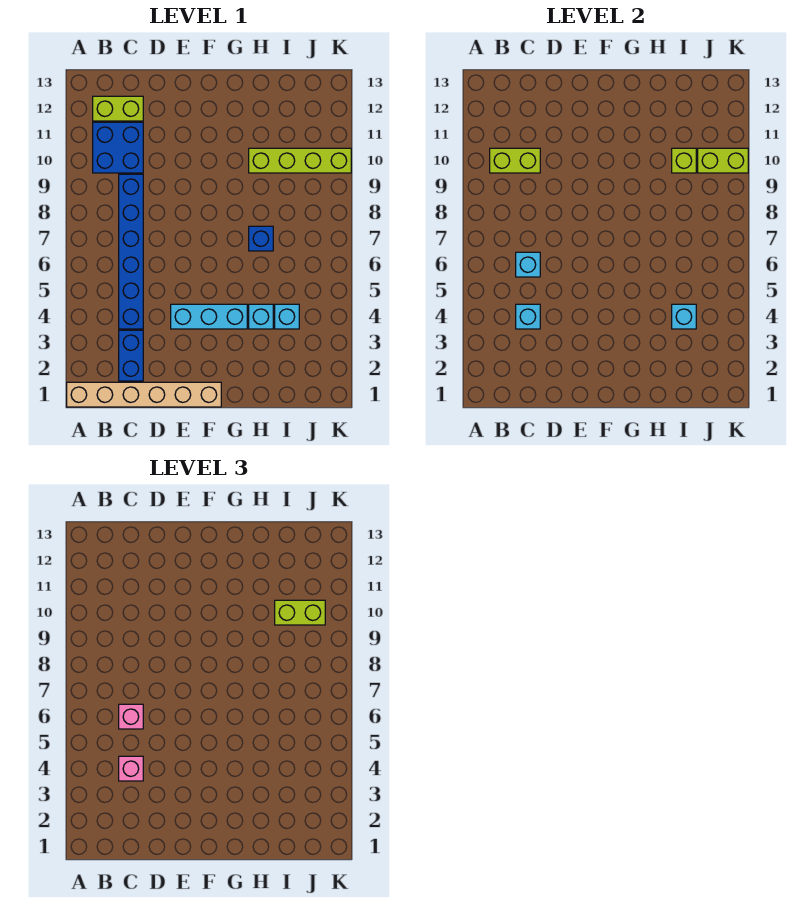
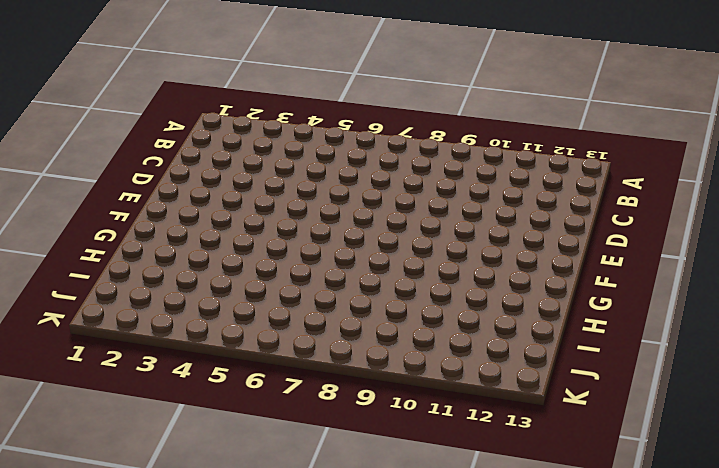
none -> tan brick A1:F1 level 1
none -> blue brick B10:C11 level 1
none -> lime brick B12:C12 level 1

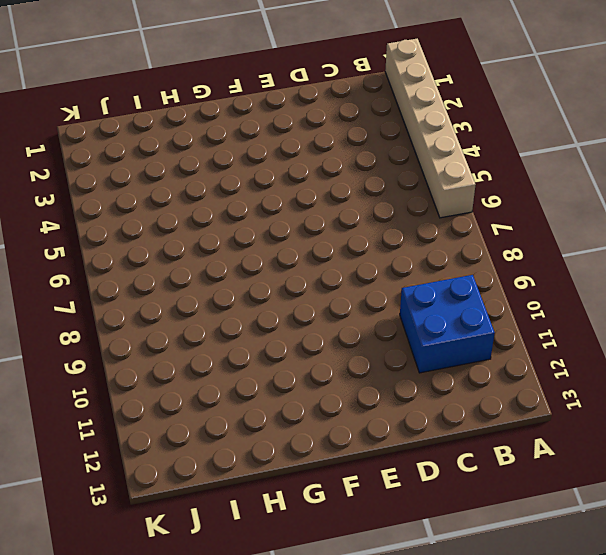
tan brick A1:A6 level 1 -> tan brick A1:F1 level 1
none -> lime brick B12:C12 level 1
none -> blue brick C2:C3 level 1
none -> blue brick C4:C9 level 1

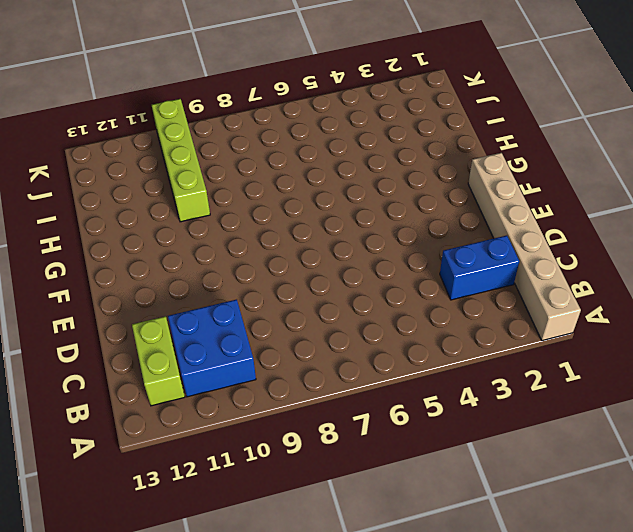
none -> blue brick C4:C9 level 1
none -> cyan brick E4:G4 level 1
none -> cyan brick H4 level 1

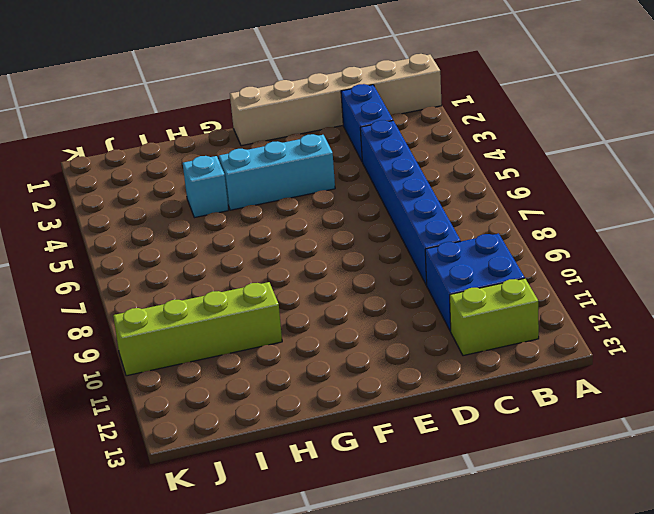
none -> blue brick H7 level 1
none -> cyan brick I4 level 1
none -> lime brick B10:C10 level 2

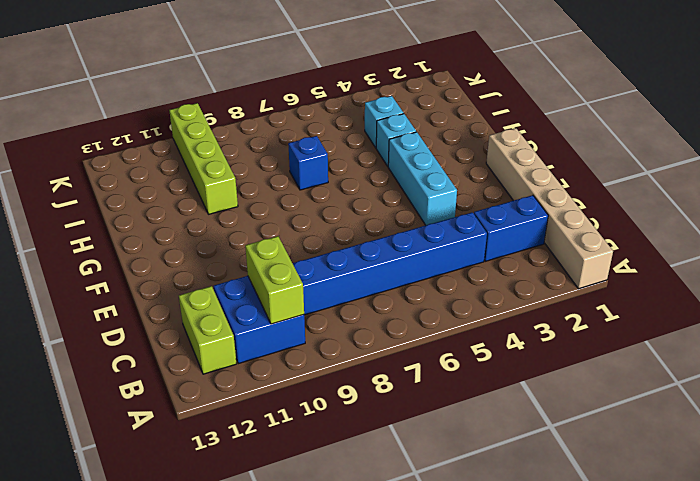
none -> cyan brick C4 level 2
none -> cyan brick C6 level 2
none -> cyan brick I4 level 2

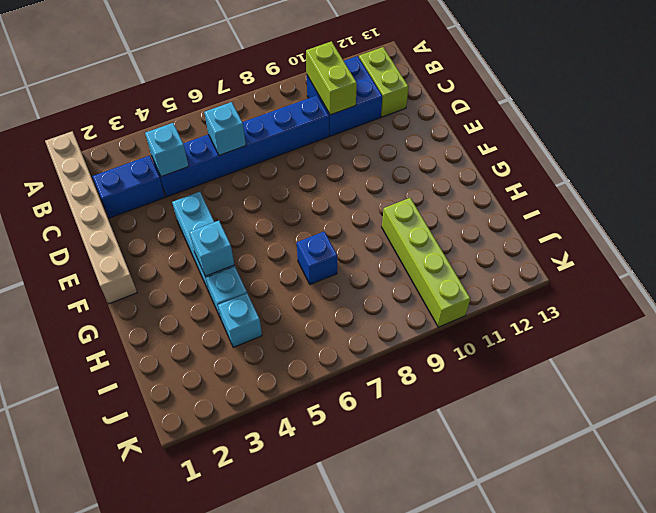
cyan brick G4 level 2 -> cyan brick I4 level 2
none -> lime brick I10 level 2
none -> lime brick J10:K10 level 2
none -> pink brick C4 level 3

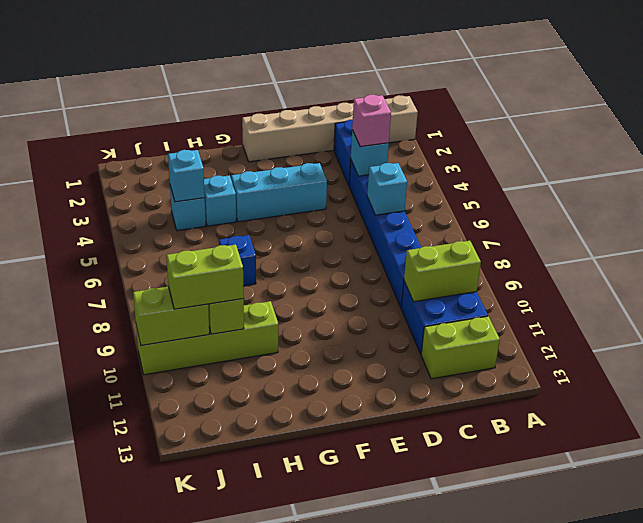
none -> pink brick C6 level 3

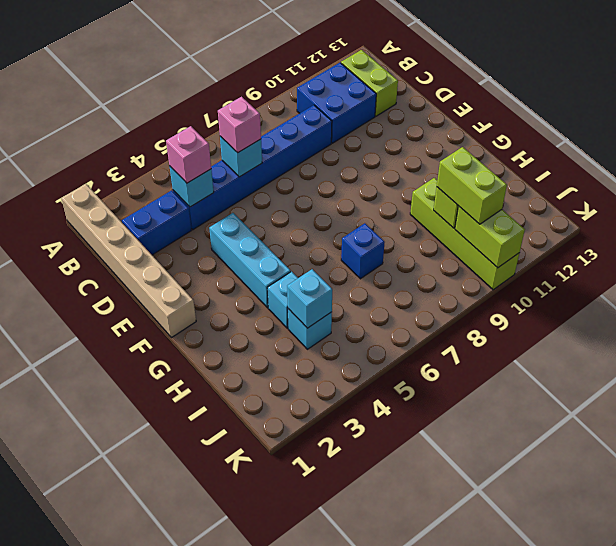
none -> lime brick B10:C10 level 2

